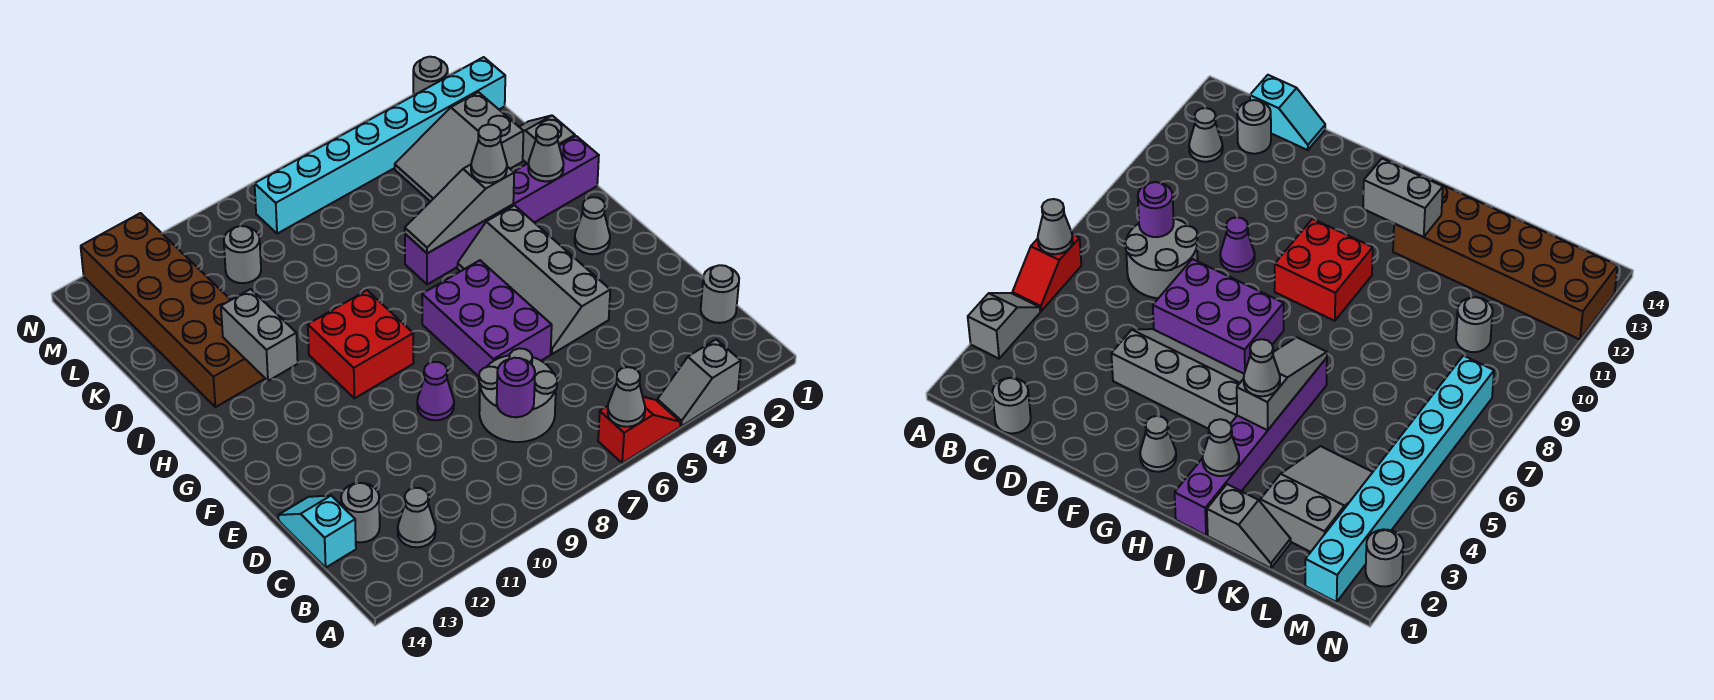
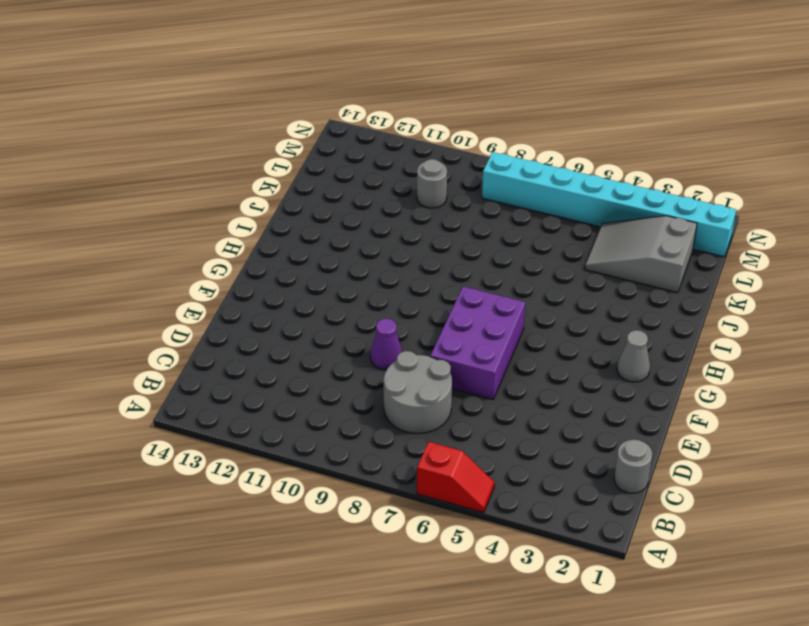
none -> grey slope A3:A4 level 1 top 3
none -> grey cone B12 level 1
none -> grey round brick C13 level 1

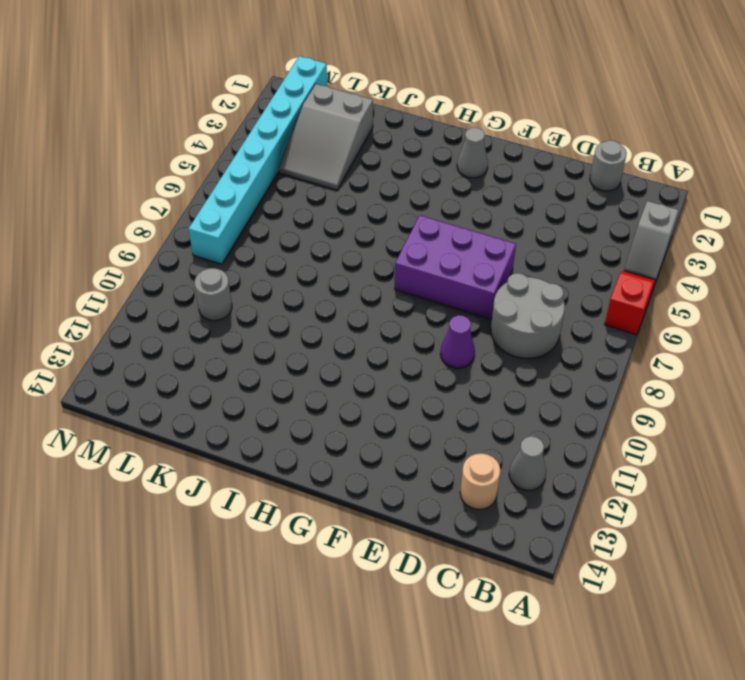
tan round brick C13 level 1 -> grey round brick C13 level 1
none -> cyan slope C14:D14 level 1 top C
none -> grey slope E4:H5 level 1 top 4
none -> red brick G9:H10 level 1

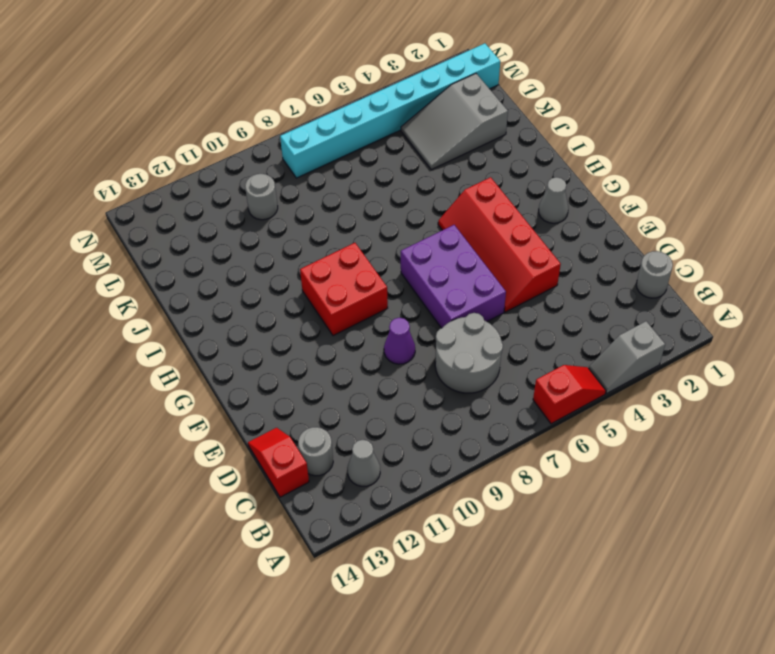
red slope C14:D14 level 1 top C -> cyan slope C14:D14 level 1 top C
red slope E4:H5 level 1 top 4 -> grey slope E4:H5 level 1 top 4
none -> purple brick I1:I6 level 1
none -> brown brick I12:N13 level 1
none -> grey slope J1:K1 level 1 top J

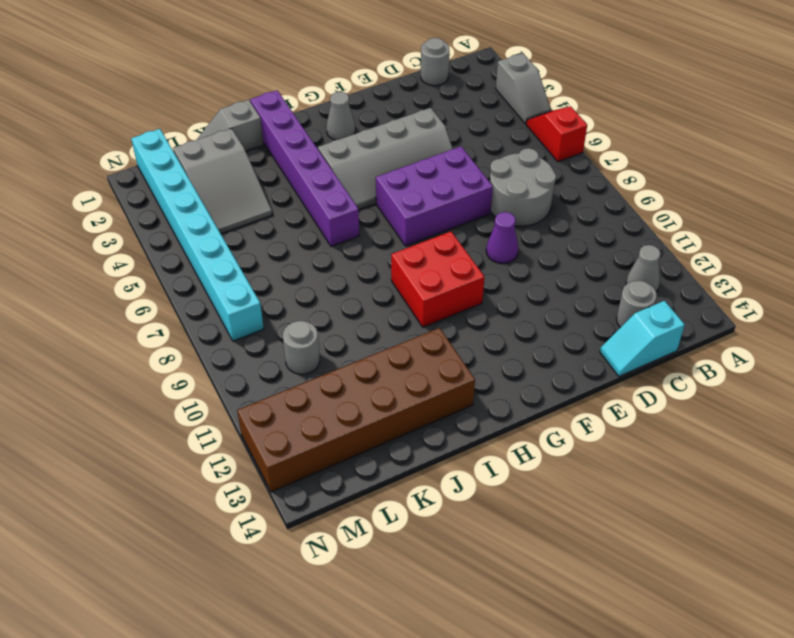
none -> grey round brick N2 level 1
none -> grey cone A6 level 2
none -> purple round brick C8 level 2

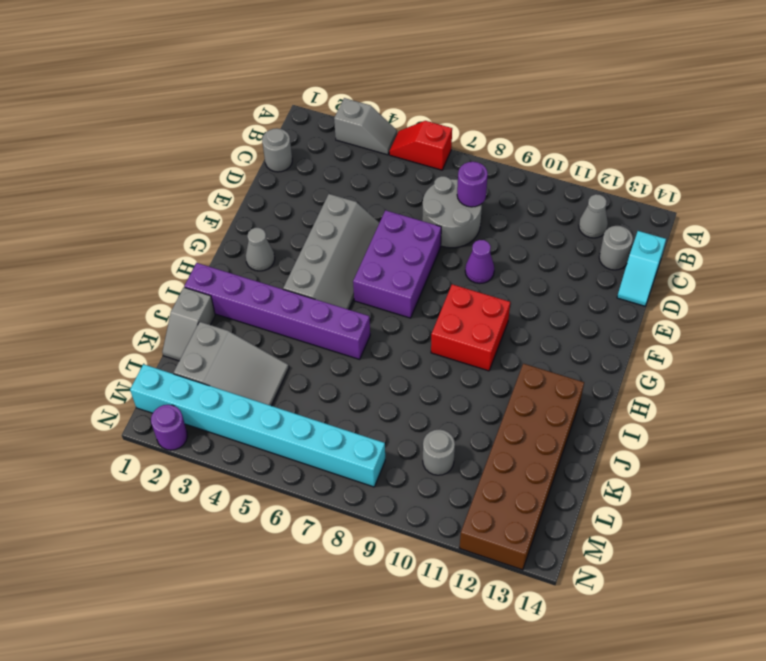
purple round brick N2 level 1 -> grey round brick N2 level 1
none -> grey cone A6 level 2
none -> grey brick H12:I12 level 2
none -> grey cone I2 level 2

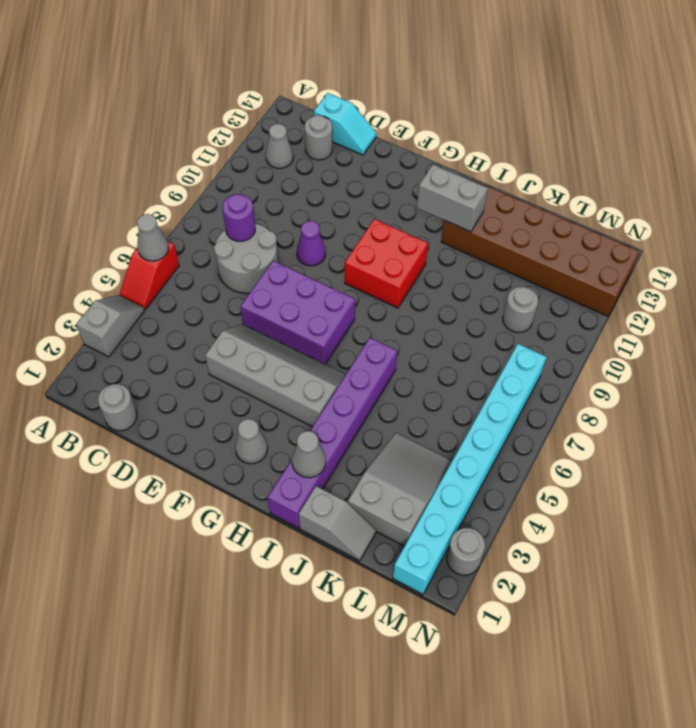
none -> grey slope I4:I6 level 2 top 4
none -> grey cone I4 level 3

